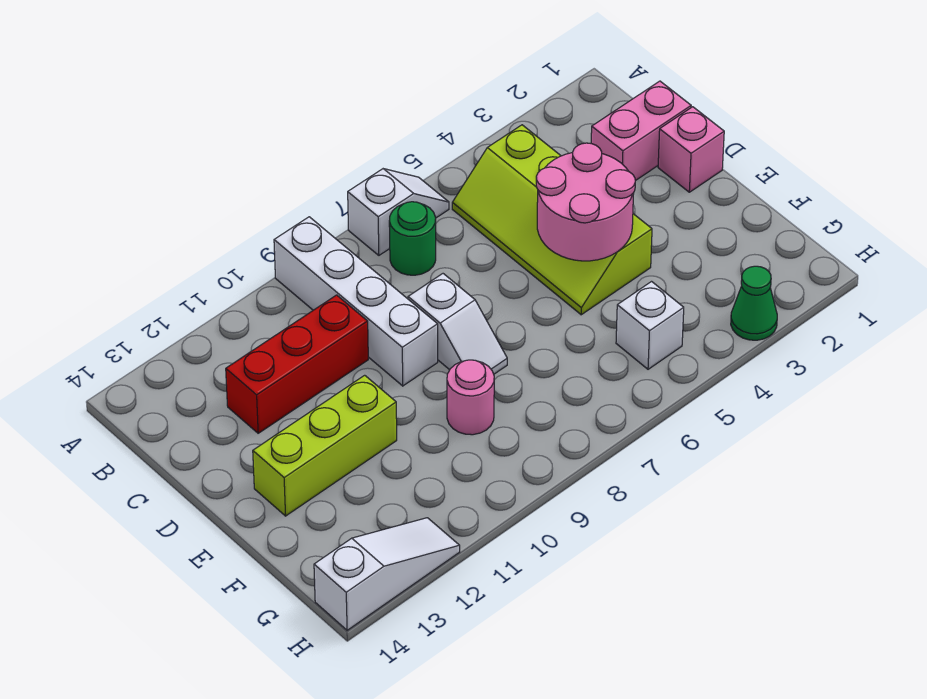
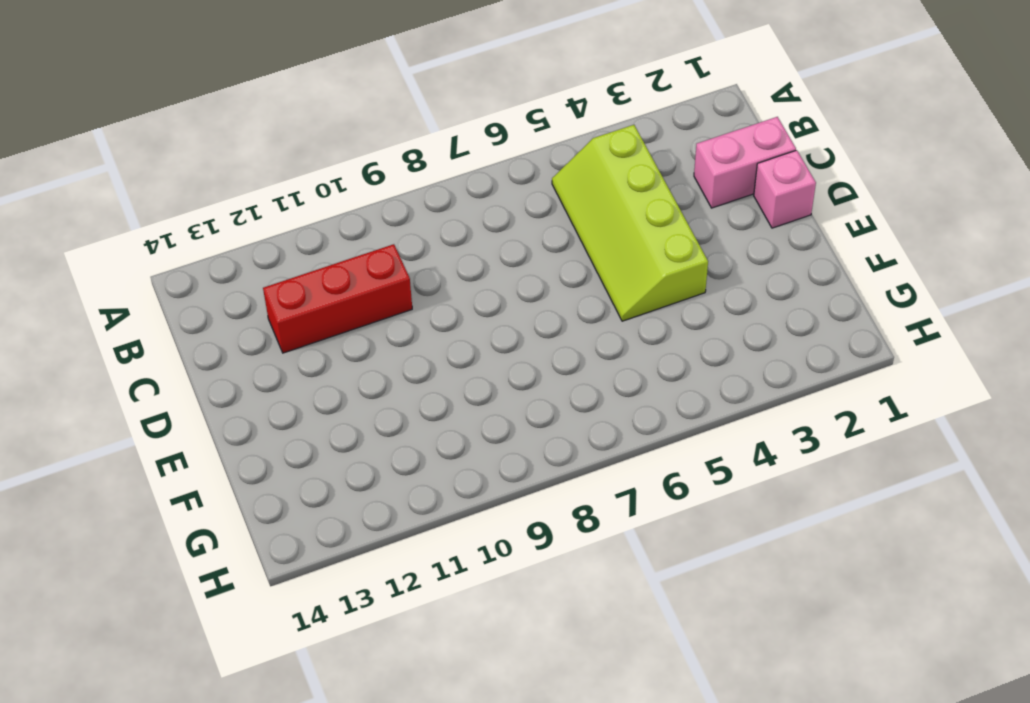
none -> white slope A6:A7 level 1 top 7
none -> white brick A9:D9 level 1
none -> green round brick B7 level 1

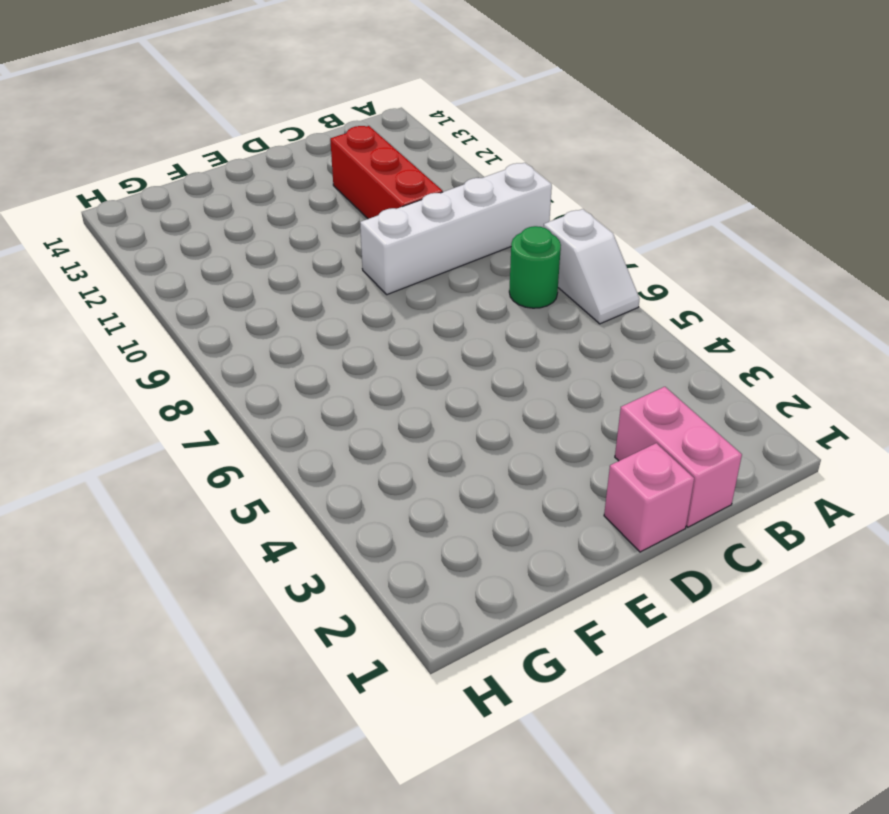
none -> lime slope B4:E5 level 1 top 4
none -> white slope D8:E8 level 1 top D
none -> lime brick E11:E13 level 1

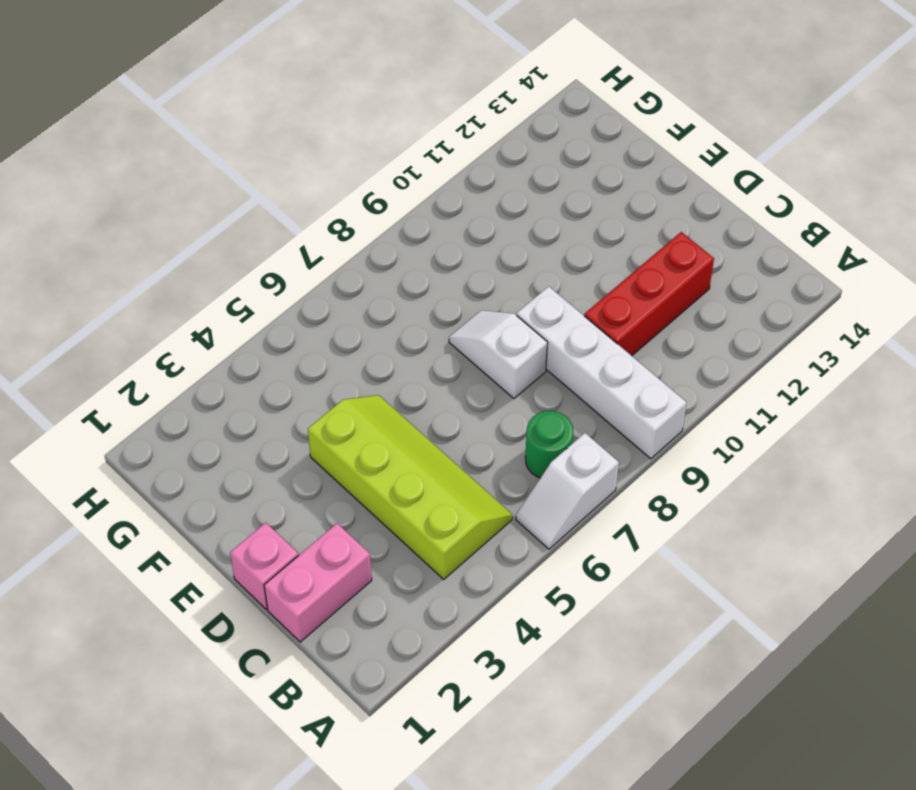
none -> lime brick E11:E13 level 1
none -> pink round brick F9 level 1
none -> white brick G5 level 1

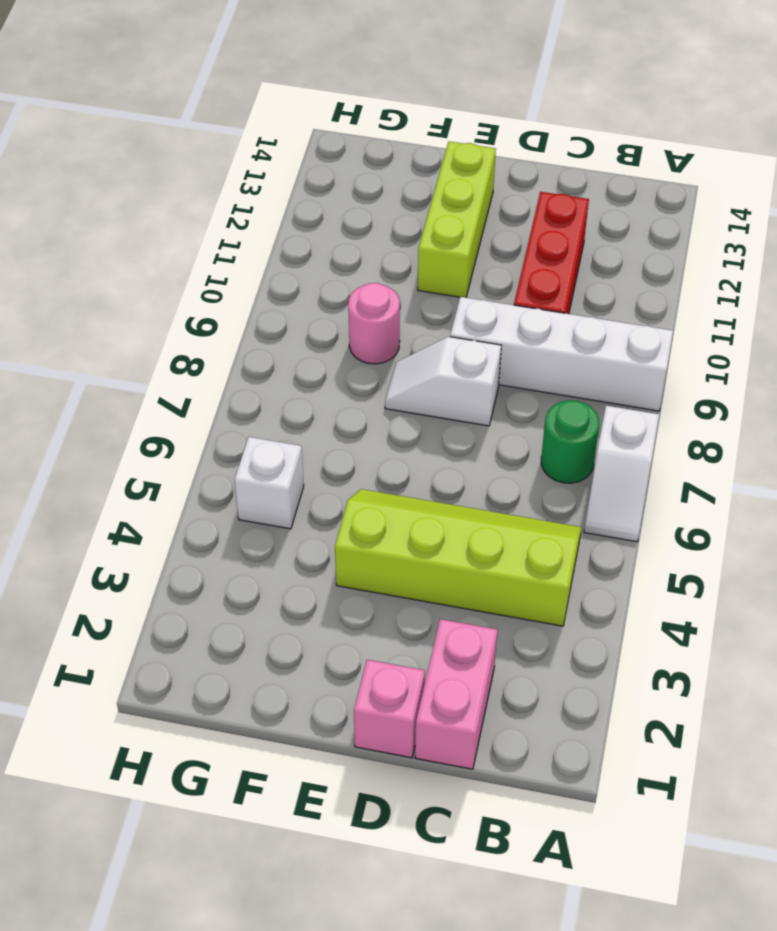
none -> green cone H3 level 1
none -> white slope H12:H14 level 1 top 14
none -> pink round brick D4:E5 level 2

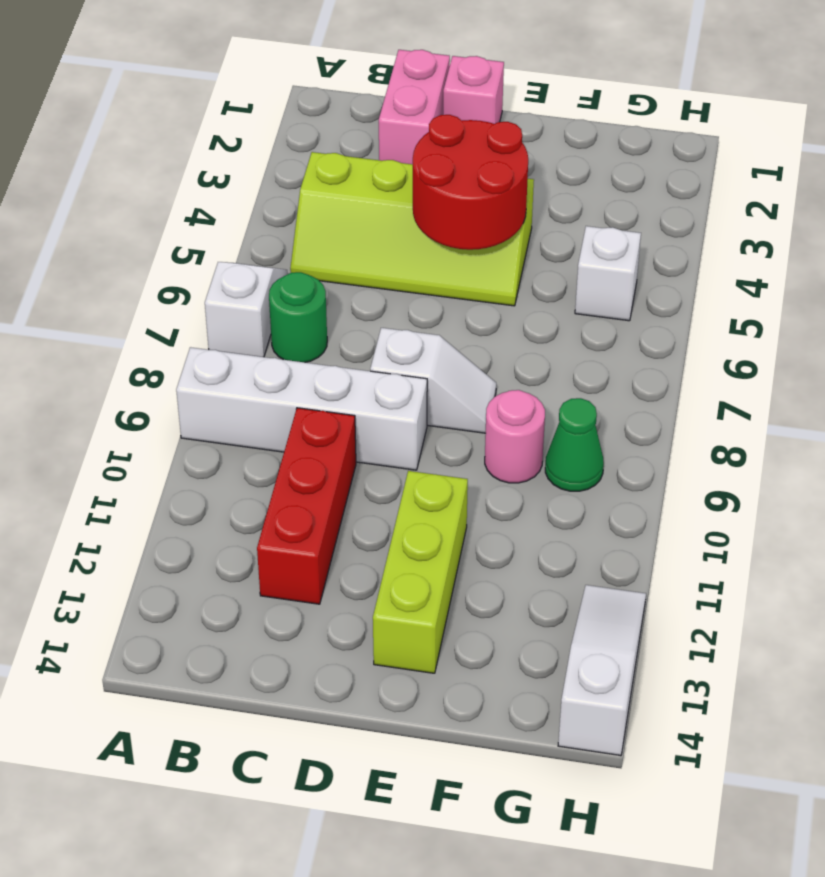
red round brick D4:E5 level 2 -> pink round brick D4:E5 level 2
green cone G9 level 1 -> green cone H3 level 1

